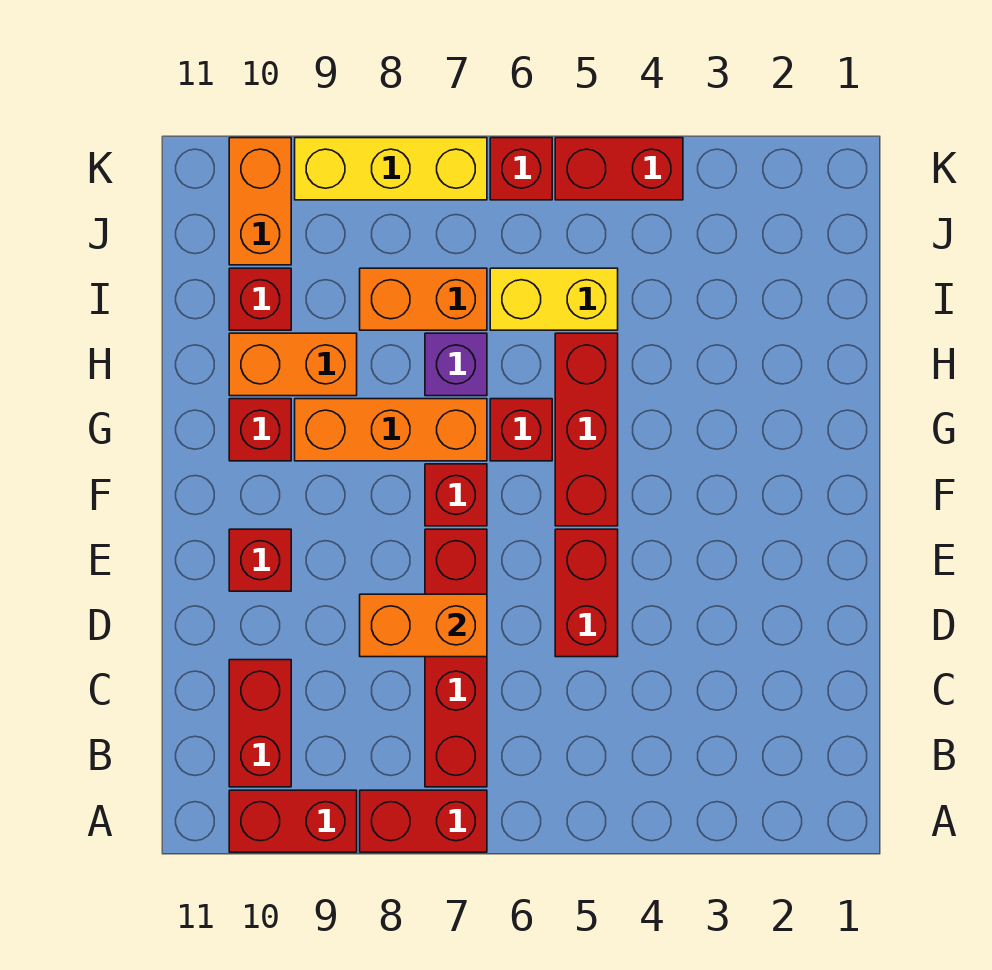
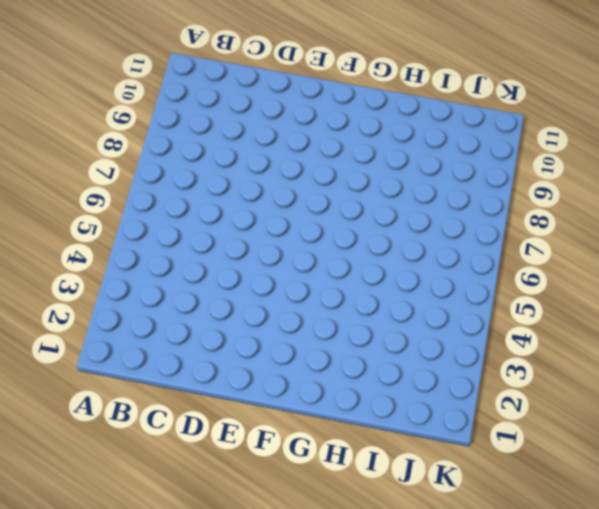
none -> red brick A7:A8 level 1
none -> red brick A9:A10 level 1
none -> red brick B7:E7 level 1

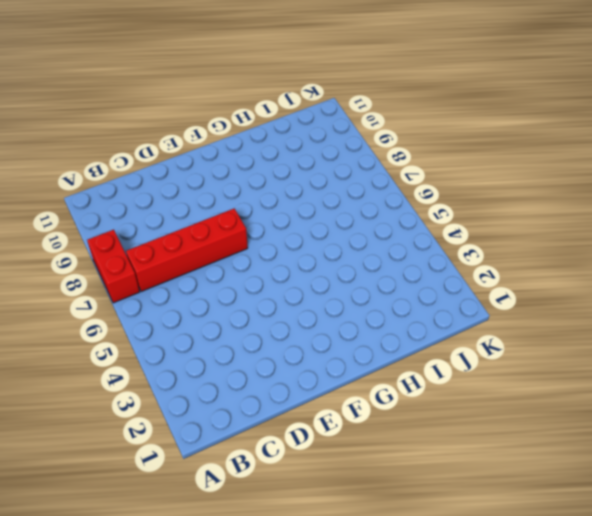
none -> red brick A9:A10 level 1
none -> red brick B10:C10 level 1
none -> red brick D5:E5 level 1

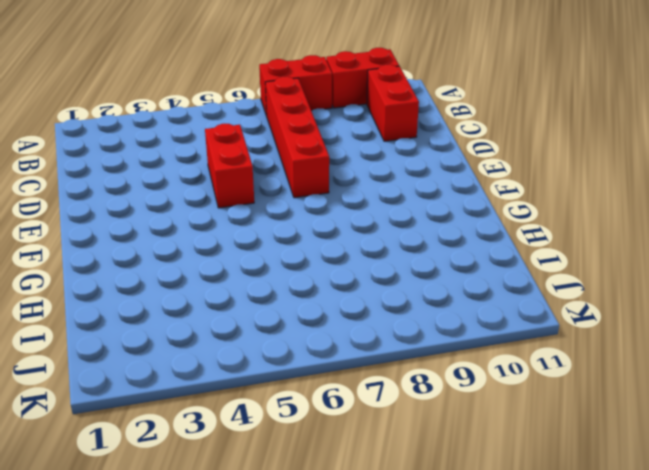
none -> red brick E10 level 1
none -> red brick F5:H5 level 1
none -> red brick F7 level 1

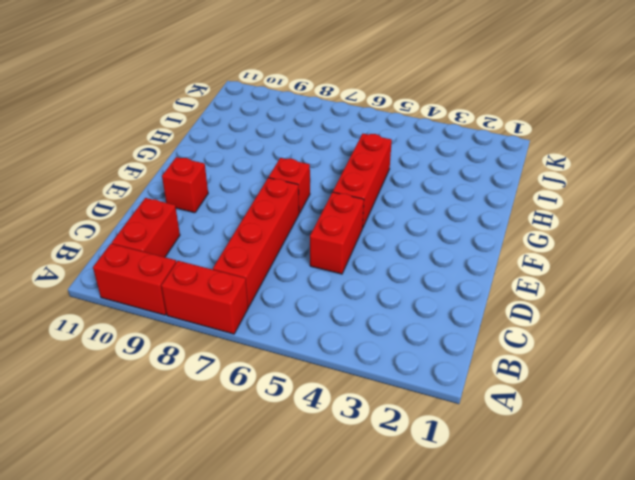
none -> red brick G6 level 1
none -> orange brick G7:G9 level 1
none -> red brick G10 level 1

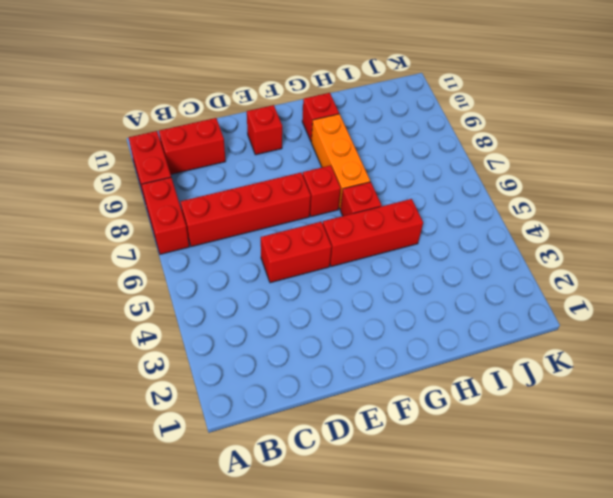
none -> purple brick H7 level 1
none -> orange brick H9:H10 level 1
none -> yellow brick I5:I6 level 1

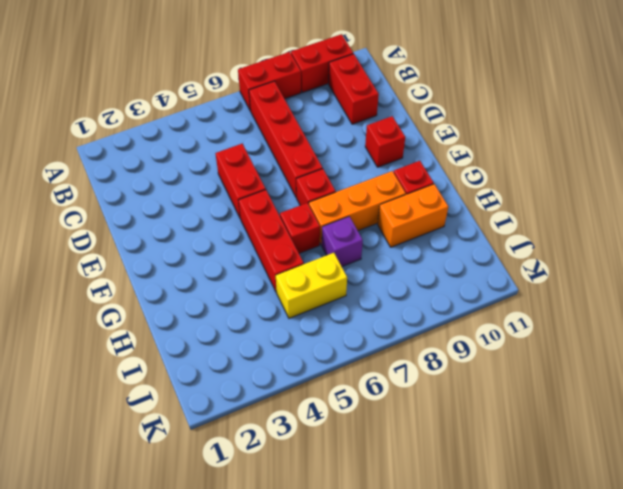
none -> orange brick I7:I8 level 1
none -> red brick I10 level 1
none -> orange brick J10:K10 level 1

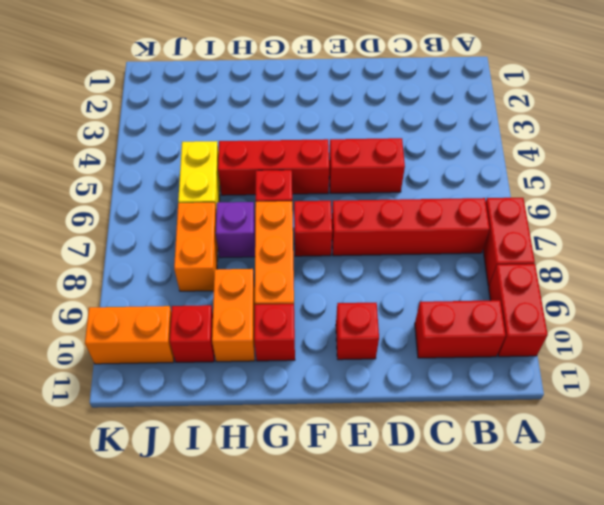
none -> red brick K4:K5 level 1
none -> red brick K6 level 1
none -> yellow brick K7:K9 level 1

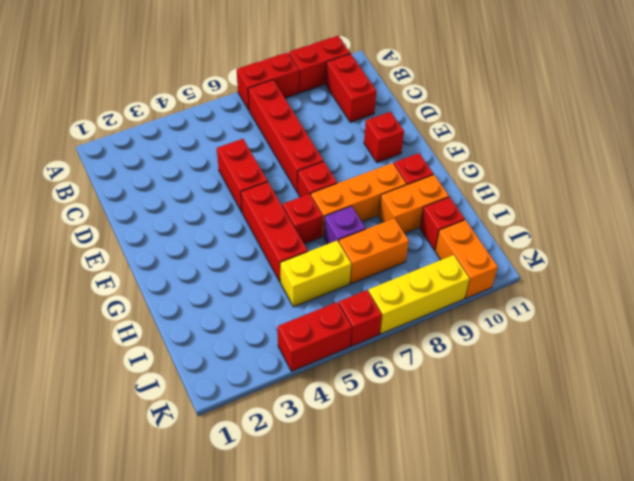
none -> orange brick D7:D8 level 2

